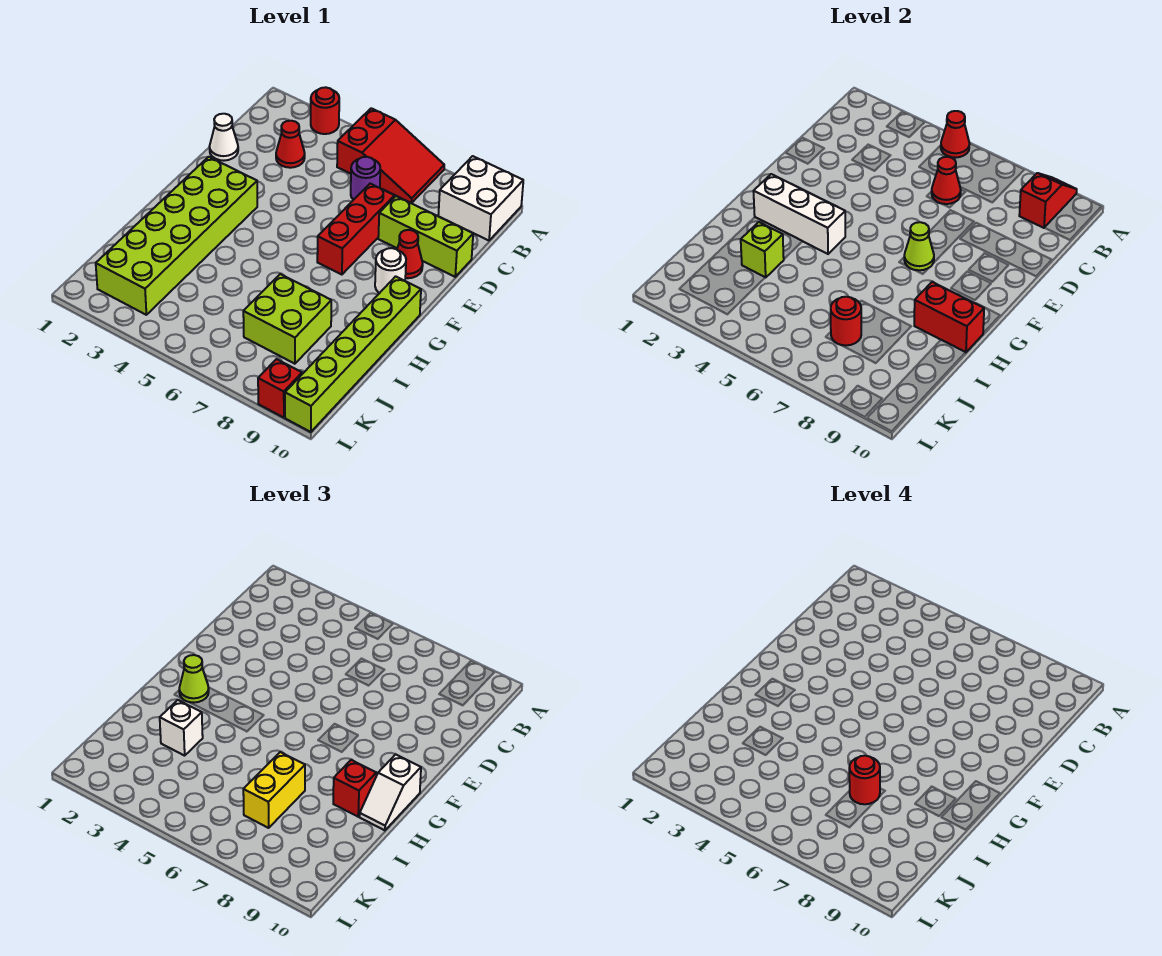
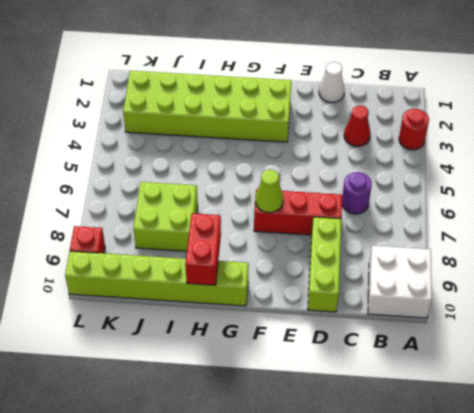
none -> red slope A5:B7 level 1 top 5
none -> red cone E9 level 1
none -> white round brick F9 level 1

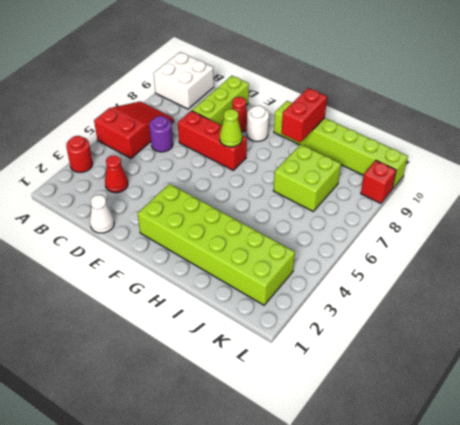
none -> red cone A5 level 2
none -> red slope A9:B9 level 2 top B
none -> red cone C6 level 2

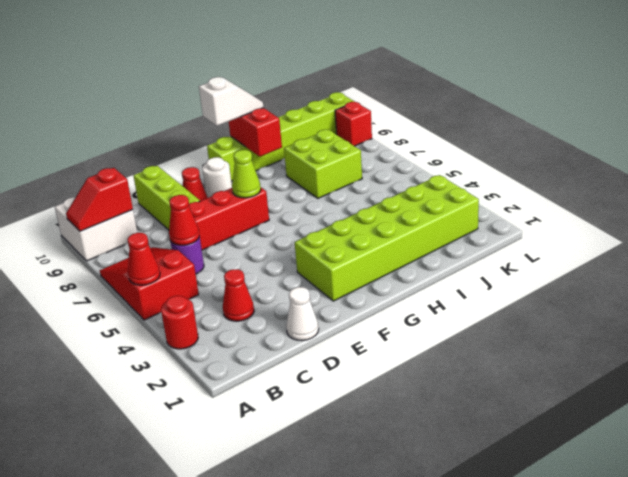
none -> white brick G2:G4 level 2
none -> lime brick I3 level 2
none -> red round brick J7 level 2

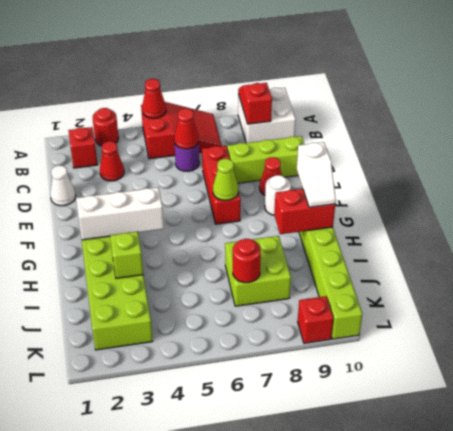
red brick B2 level 1 -> red brick H9 level 3
none -> lime cone G2 level 3
none -> white brick I3 level 3
none -> yellow brick I7:J7 level 3

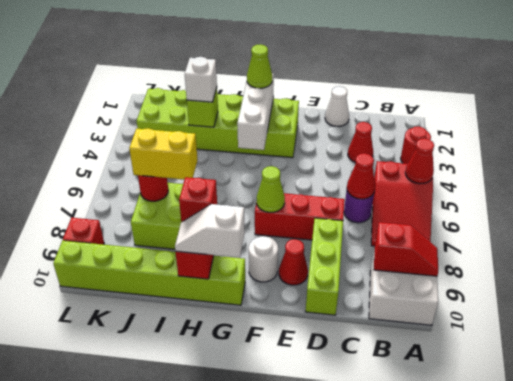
none -> red round brick I7 level 4

